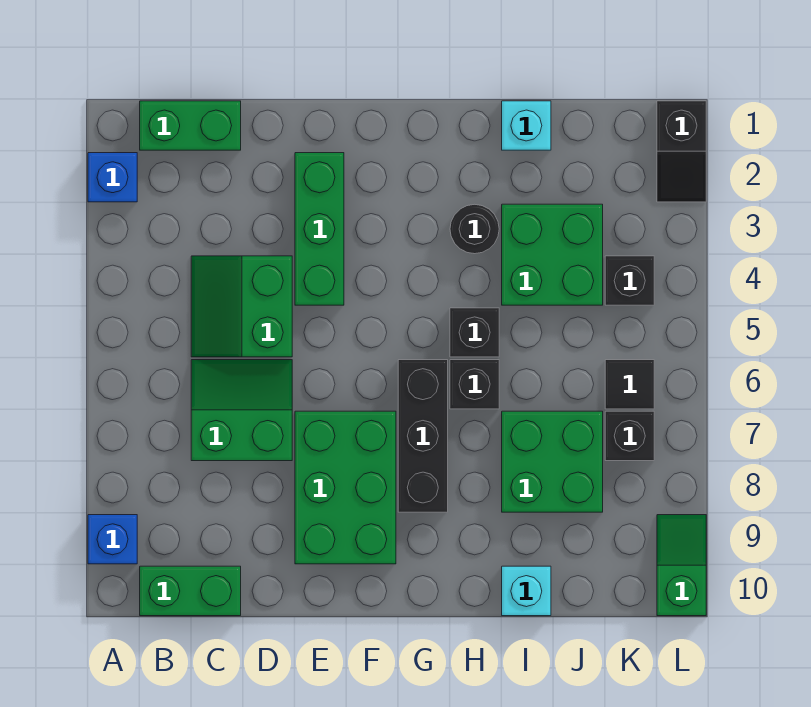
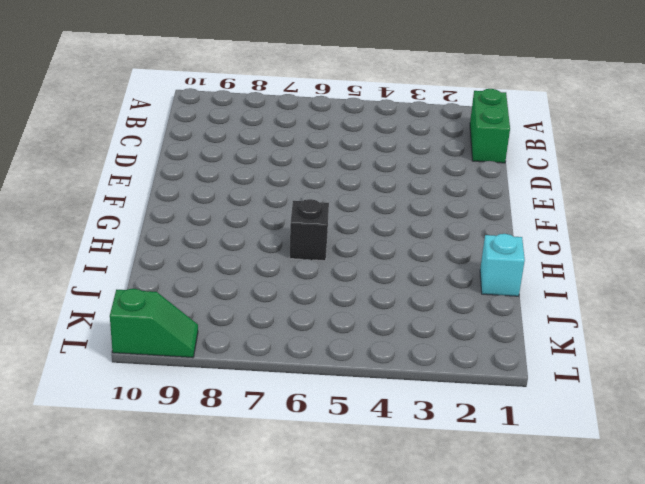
none -> blue brick A2 level 1
none -> blue brick A9 level 1
none -> green brick B10:C10 level 1

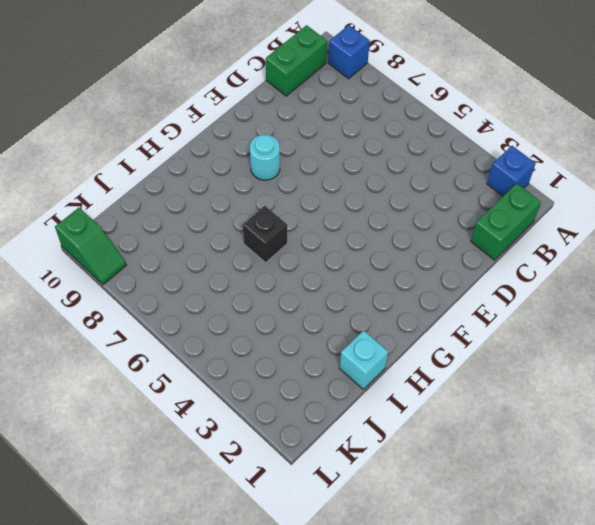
cyan round brick F8 level 1 -> green brick E7:F9 level 1
none -> green slope C4:D5 level 1 top D
none -> green slope C6:D7 level 1 top 7
none -> green brick E2:E4 level 1

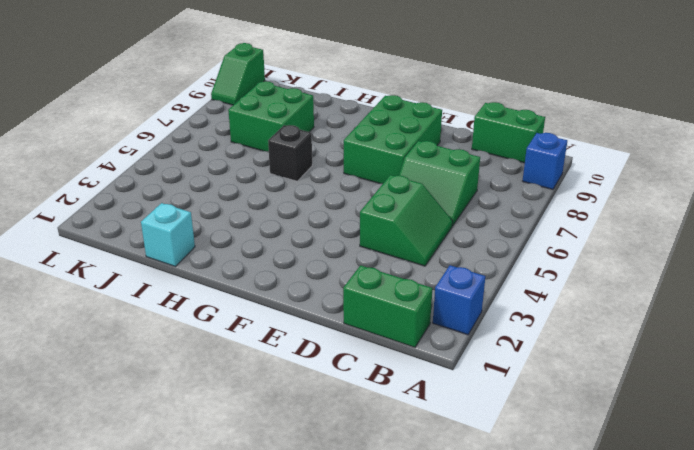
none -> green brick E2:E4 level 1
none -> black brick G6:G8 level 1
none -> black round brick H3 level 1

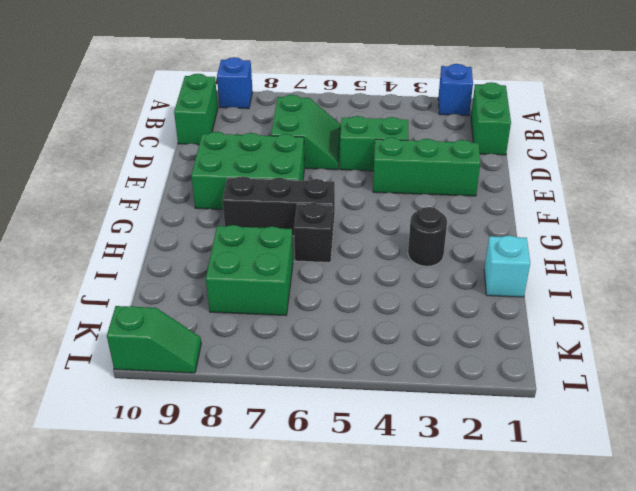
none -> black brick H5 level 1
none -> green brick I3:J4 level 1
none -> cyan brick I10 level 1

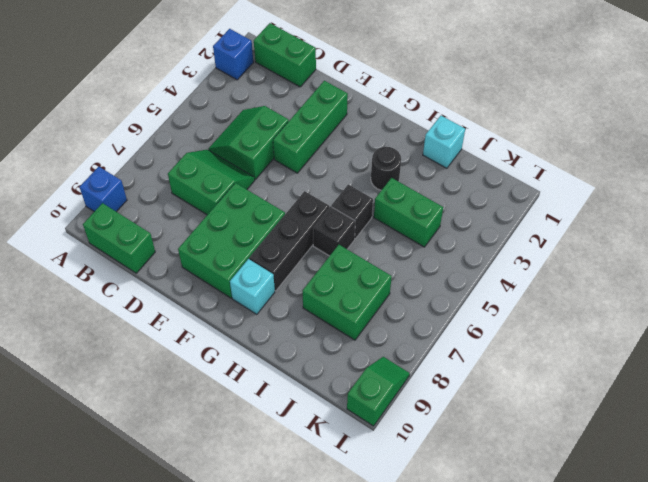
cyan brick G9 level 1 -> cyan brick I10 level 1
green brick I4:J4 level 1 -> green brick I3:J4 level 1
none -> black brick K4 level 1
none -> black tile K6 level 1
none -> black brick K7 level 1

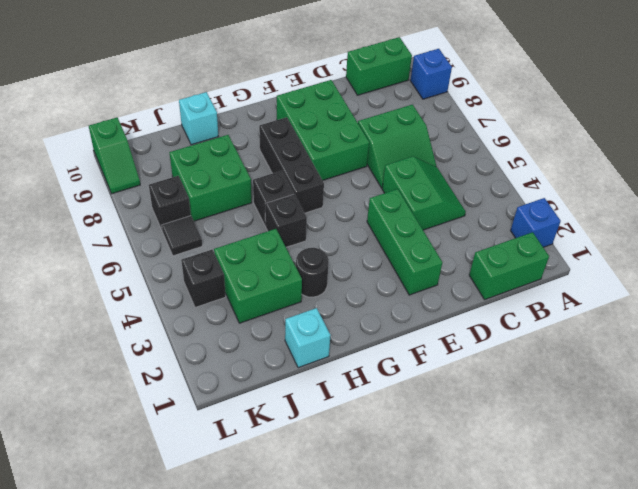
none -> black slope L1:L2 level 1 top 1

